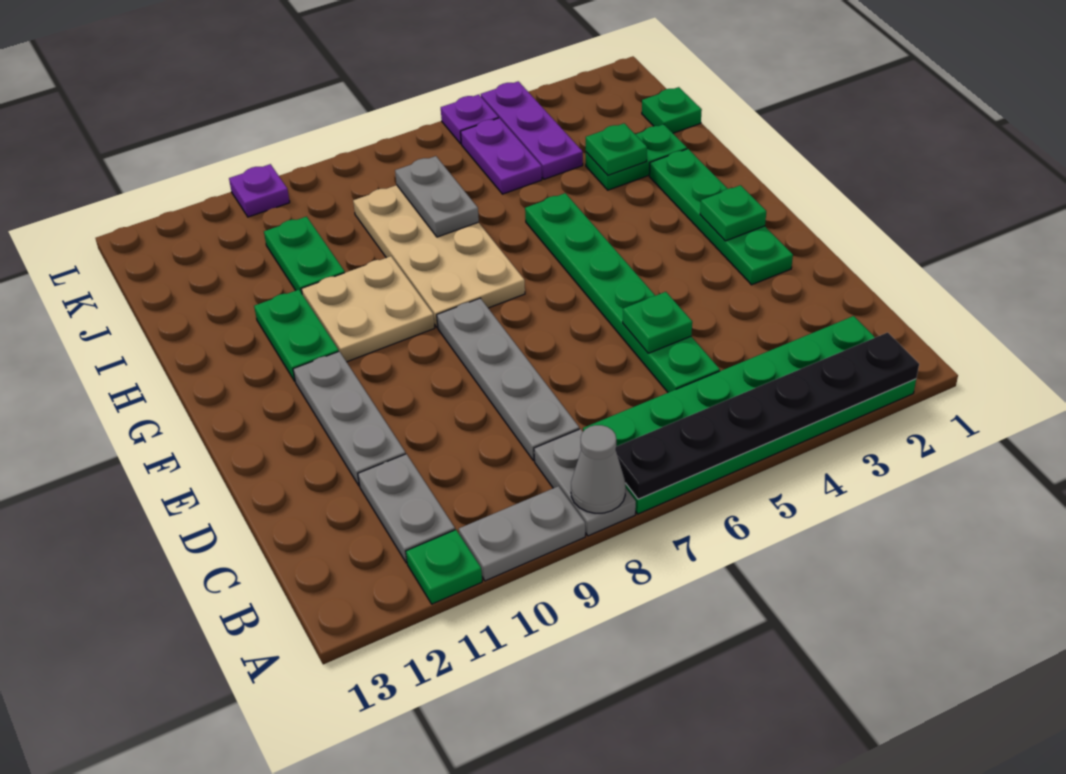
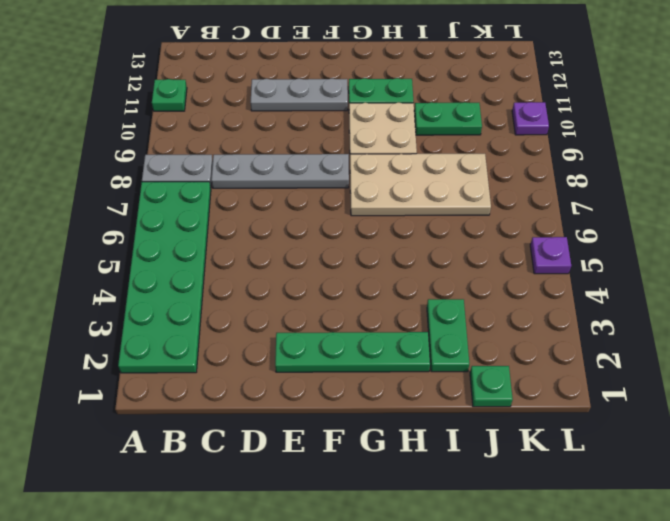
none -> grey plate A9:A10 level 1
none -> grey plate B11:C11 level 1
none -> green plate C5:H5 level 1

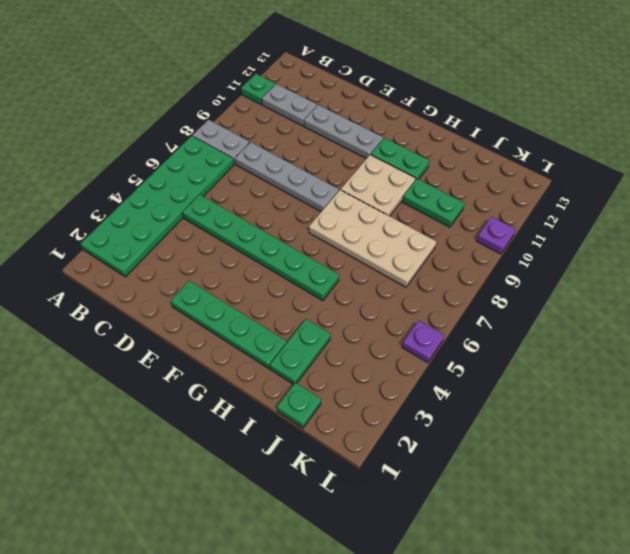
none -> grey plate A9:A10 level 1
none -> purple plate J4:L4 level 1
none -> purple plate J5:K5 level 1

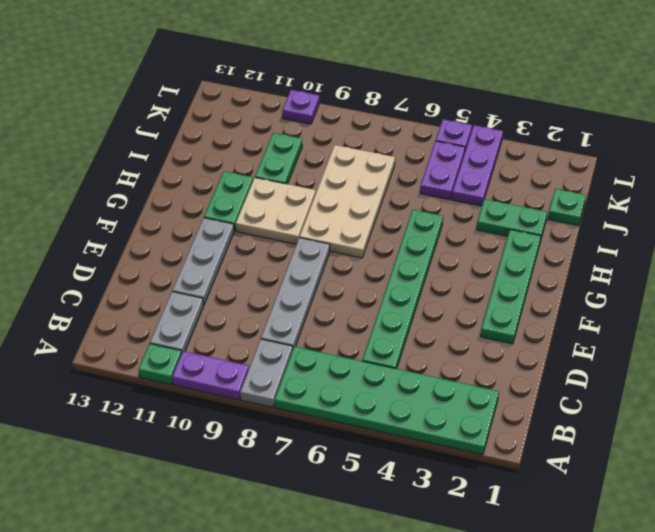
purple plate A9:A10 level 1 -> grey plate A9:A10 level 1
none -> black plate A2:A7 level 2
none -> grey cone A8 level 2
none -> green plate D5 level 2

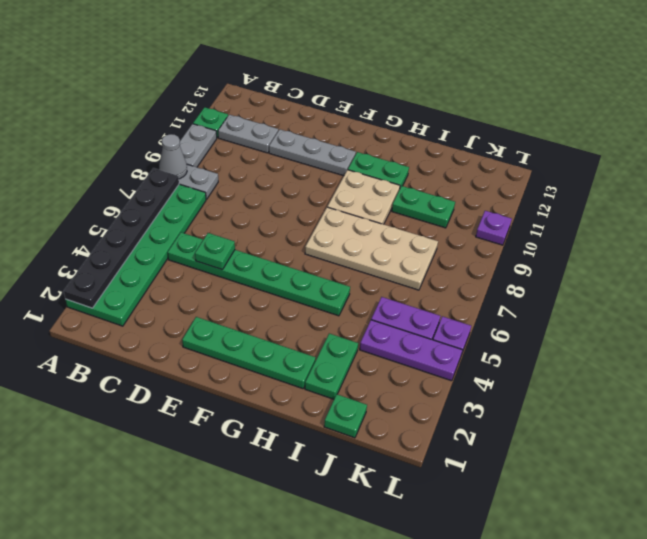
none -> grey plate C8:F8 level 1
none -> green plate F2 level 2
none -> green plate I3 level 2

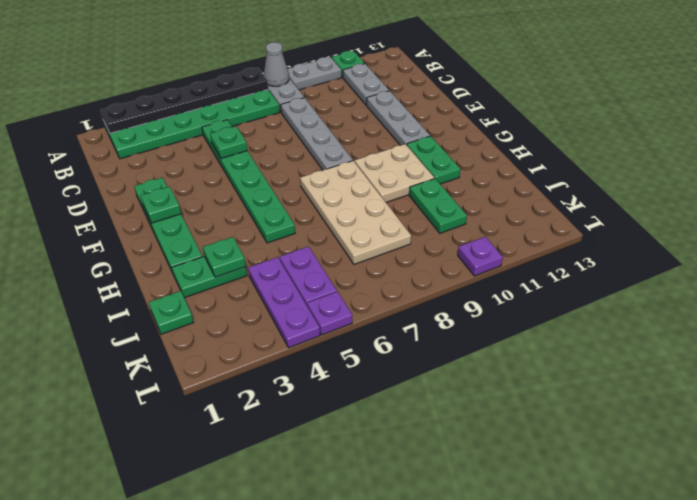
none -> grey plate I7:J7 level 2

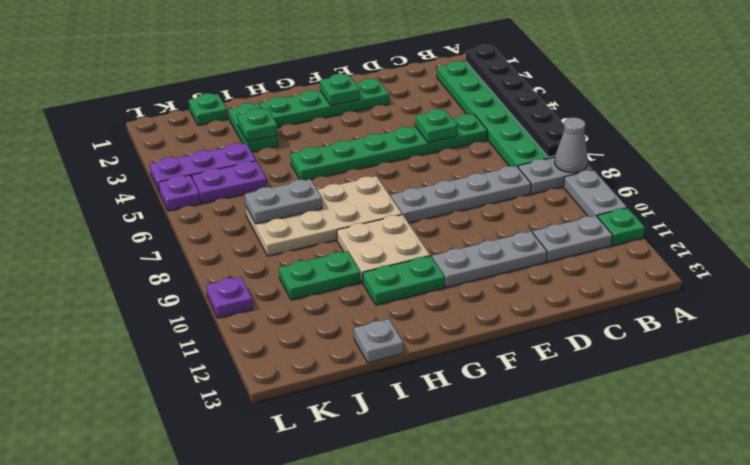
grey plate I13 level 1 -> none

